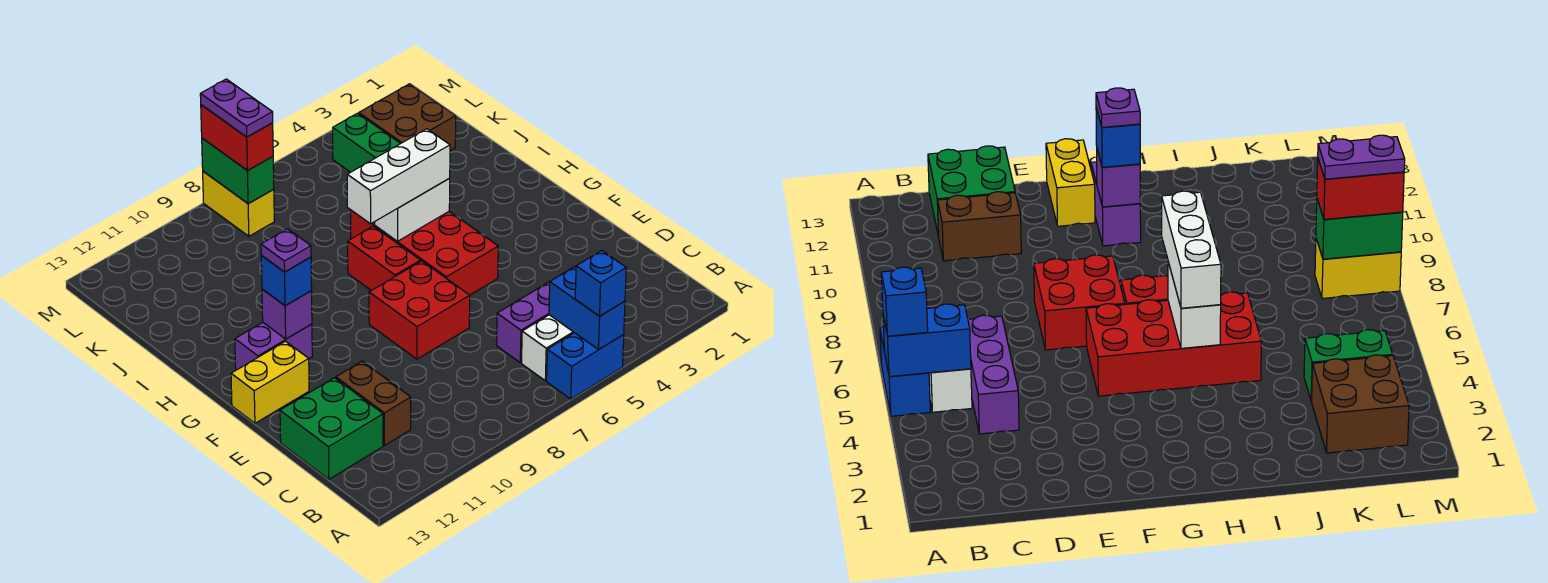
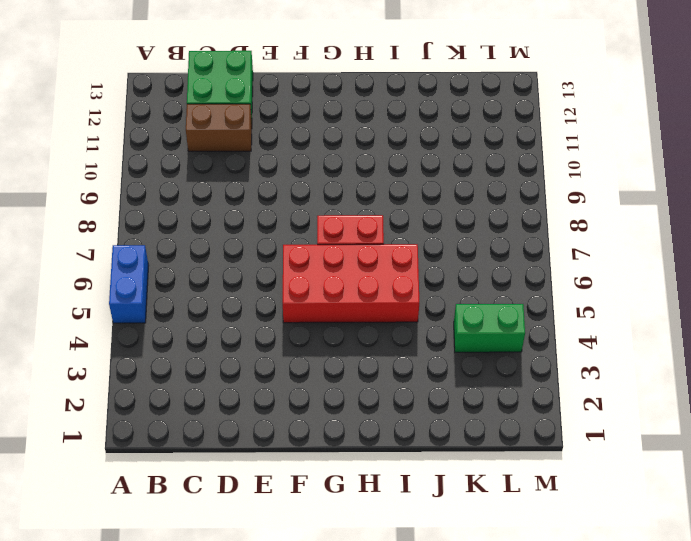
none -> white brick B5:B6 level 1
none -> purple brick C4:C6 level 1
none -> red brick E7:F8 level 1

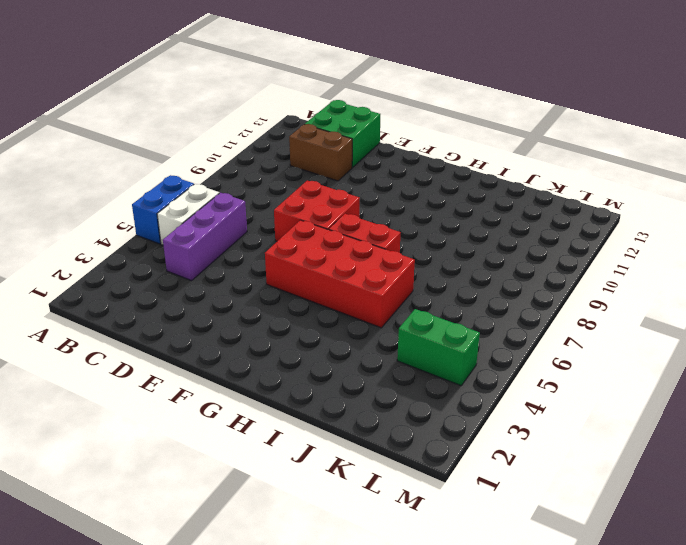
none -> yellow brick F12:F13 level 1
none -> purple brick G11:G12 level 1
none -> brown brick K2:L3 level 1

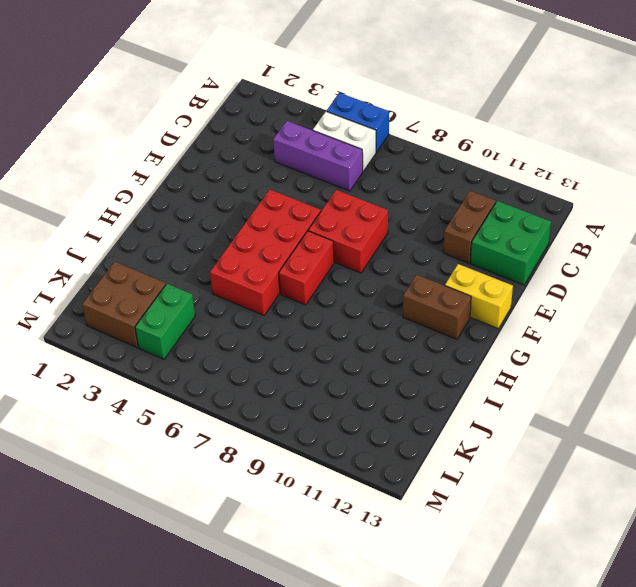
brown brick G11:G12 level 1 -> purple brick G11:G12 level 1
none -> yellow brick L8:M8 level 1
none -> blue brick A5:B5 level 2
none -> purple brick G11 level 2

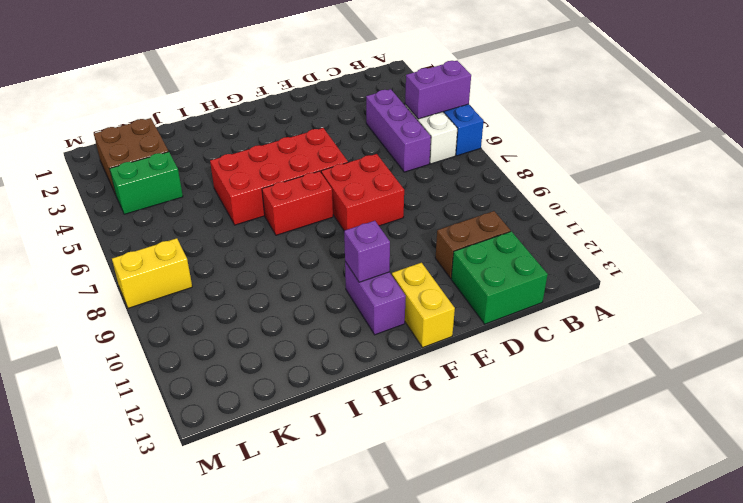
purple brick A5:B5 level 2 -> blue brick A5:B5 level 2
none -> white brick H5:H6 level 2
none -> green brick L8:M8 level 2
none -> blue brick A5 level 3

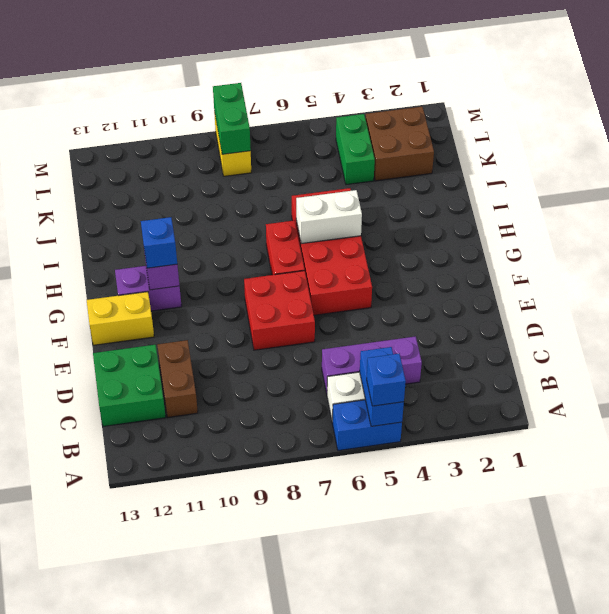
none -> white brick H5:H7 level 3
none -> red brick L8:M8 level 3
none -> purple plate G11 level 4

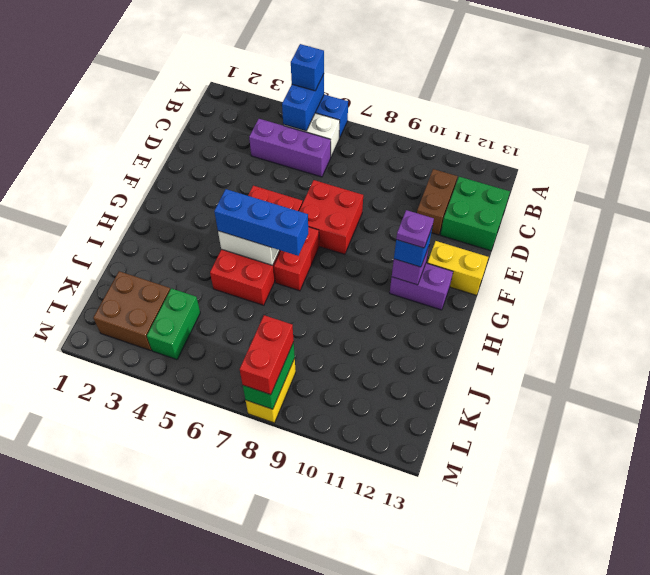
blue brick H5:H7 level 3 -> white brick H5:H7 level 3
none -> purple plate L8:M8 level 4

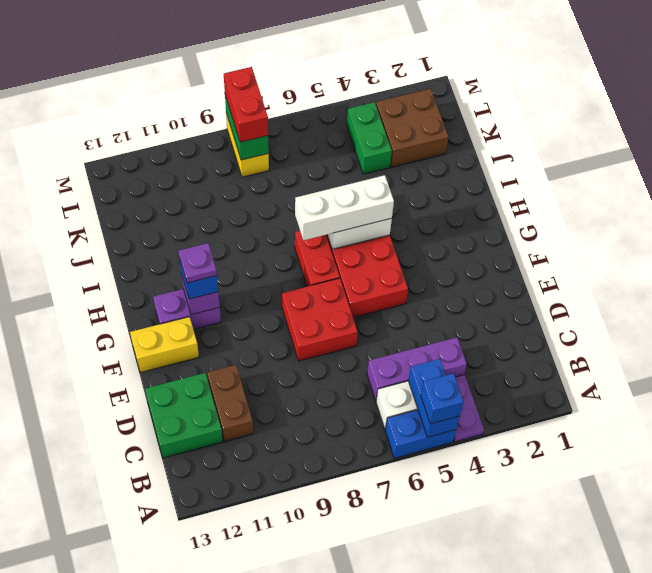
purple plate A4:B4 level 1 -> purple plate L8:M8 level 4

